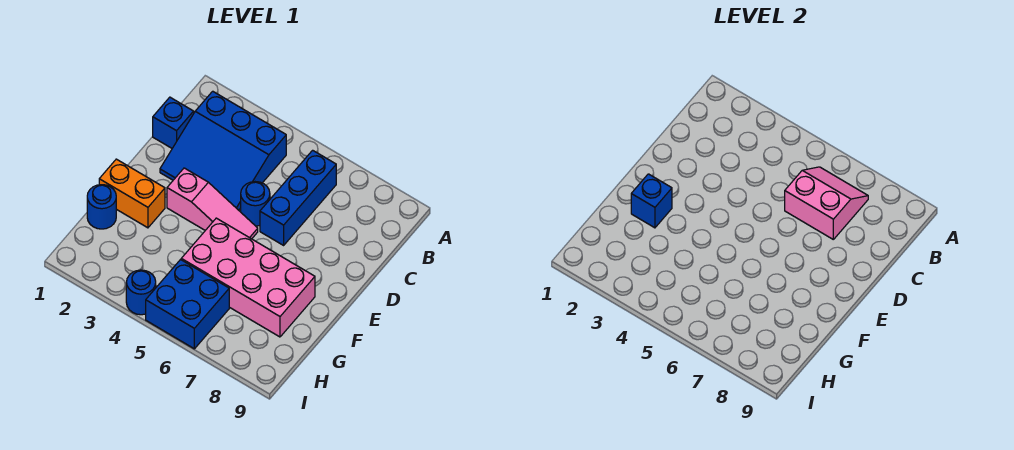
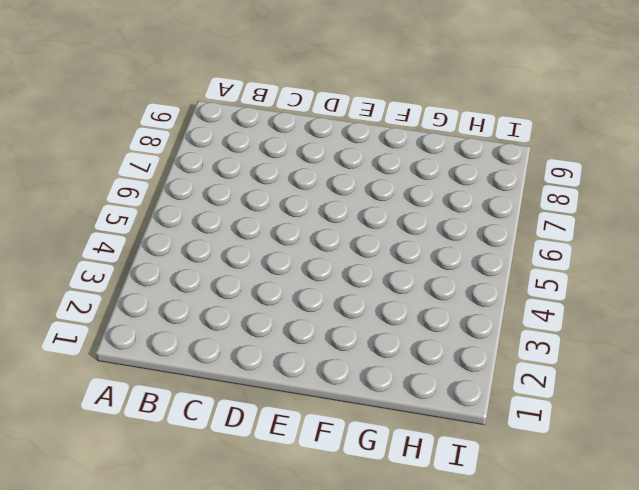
none -> blue slope B2:D4 level 1 top B
none -> blue brick B6:D6 level 1
none -> blue brick C1 level 1

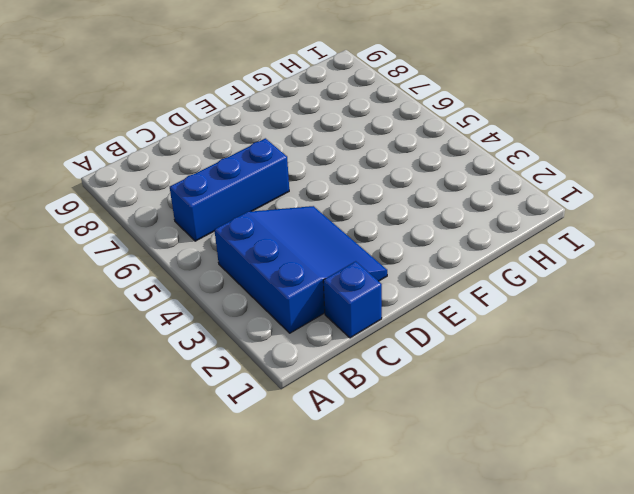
none -> blue round brick D5 level 1
none -> pink slope E3:E5 level 1 top 3
none -> orange brick F1:F2 level 1

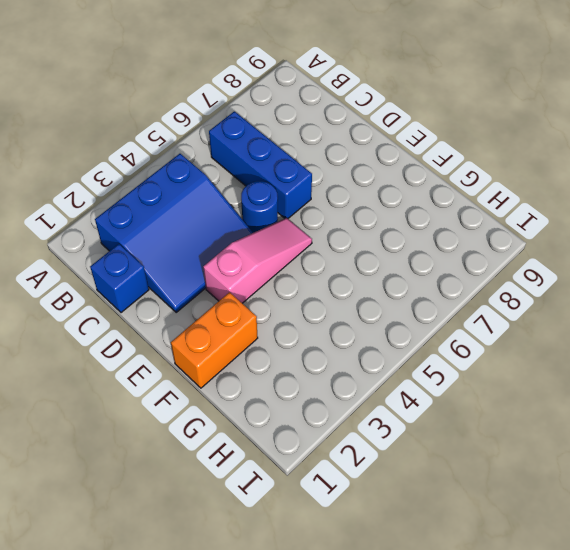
none -> pink brick F5:G8 level 1
none -> blue round brick G1 level 1
none -> blue brick H5:I6 level 1

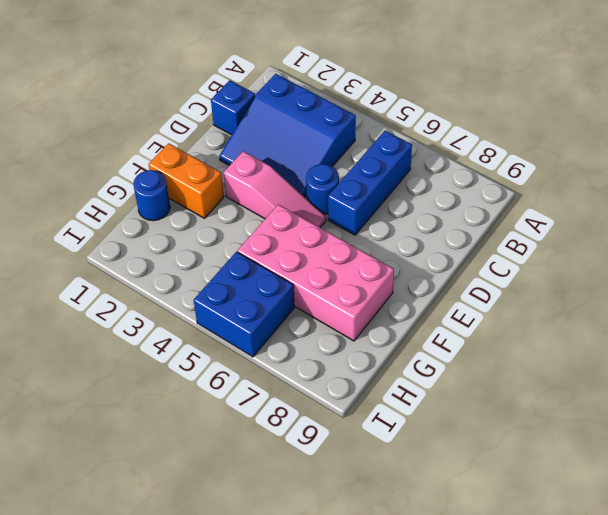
none -> blue round brick I4 level 1
none -> pink slope B6:C7 level 2 top C
none -> blue brick F2 level 2

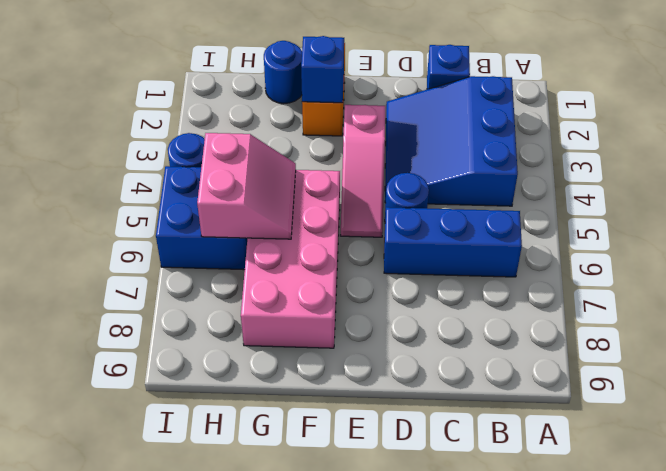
pink slope G5:H6 level 2 top H -> pink slope B6:C7 level 2 top C

